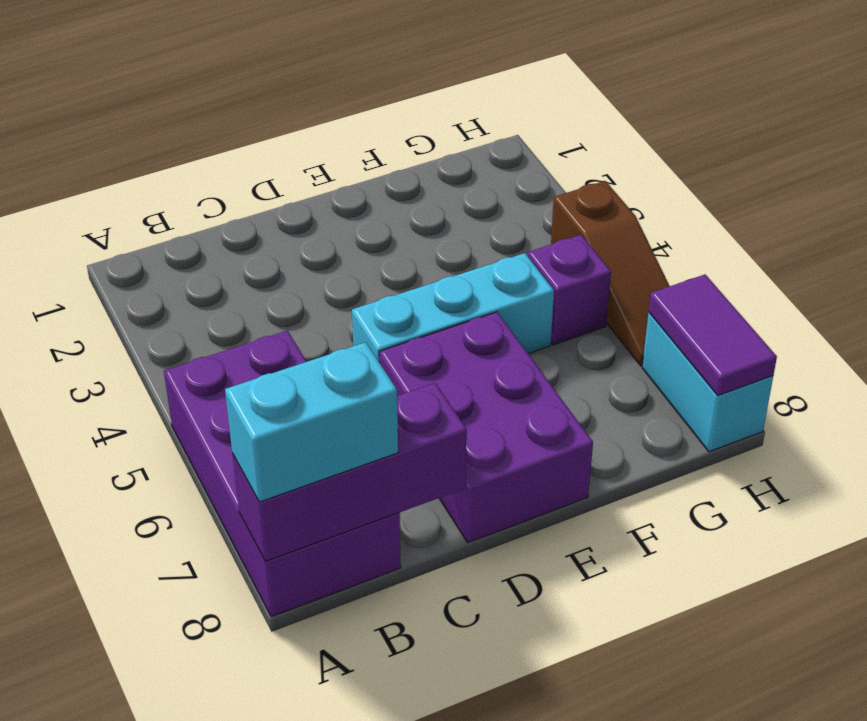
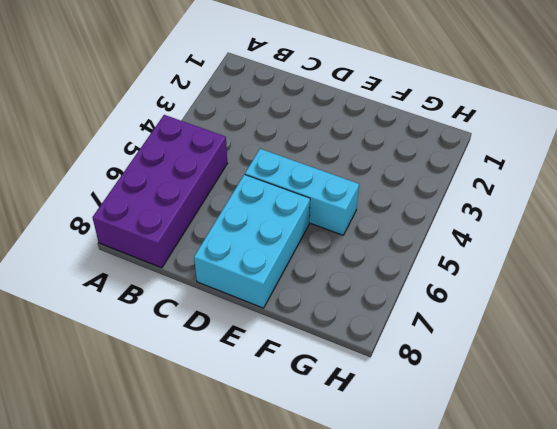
cyan brick D6:E8 level 1 -> purple brick D6:E8 level 1
none -> purple brick G5 level 1
none -> brown slope H4:H6 level 1 top 4

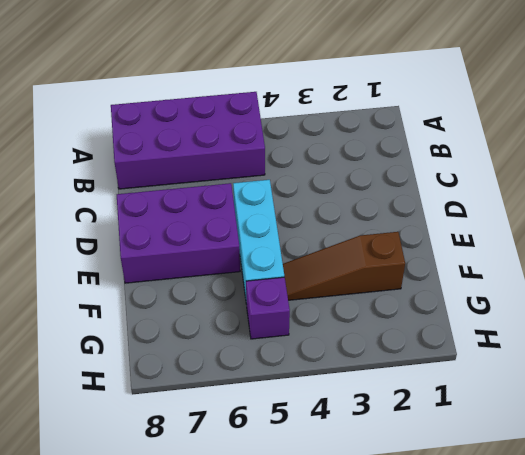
brown slope F2:F4 level 1 top 2 -> brown slope H4:H6 level 1 top 4
none -> cyan brick H7:H8 level 1
none -> purple brick A8:C8 level 2

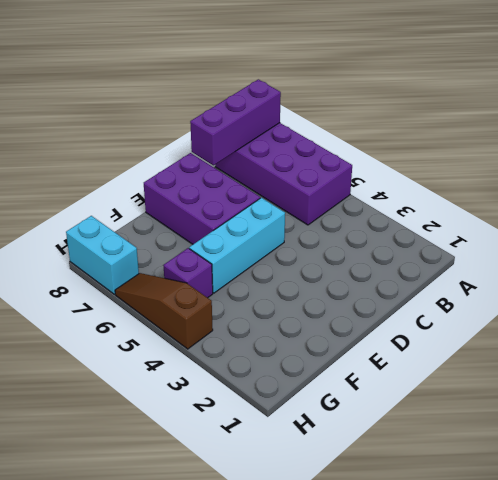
none -> purple tile H7:H8 level 2
none -> cyan brick A8:B8 level 3

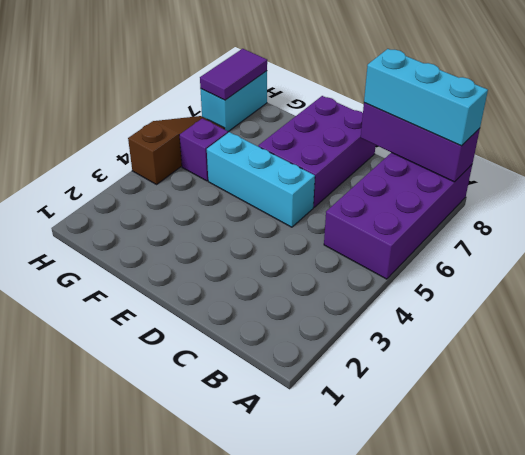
cyan brick A8:C8 level 3 -> cyan brick A8:B8 level 3

